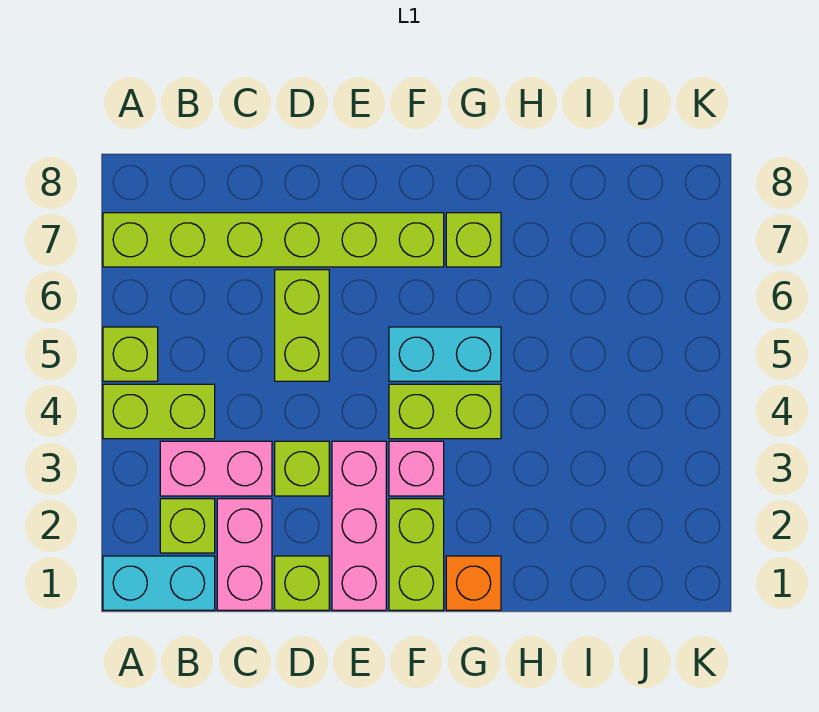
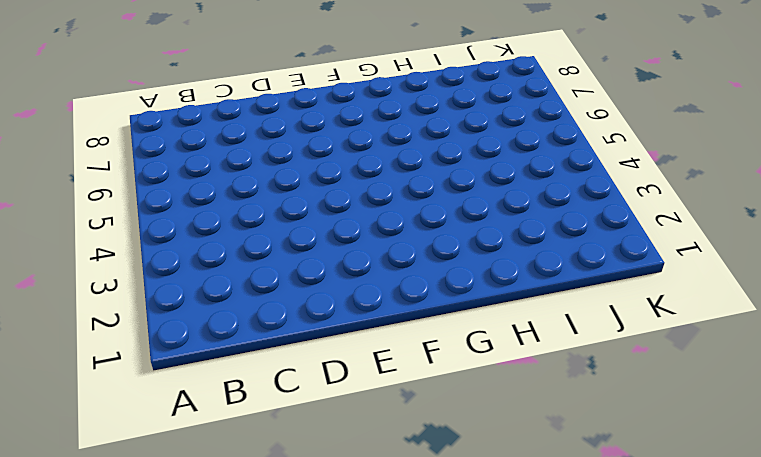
none -> cyan brick A1:B1 level 1
none -> lime brick A4:B4 level 1
none -> lime brick A5 level 1

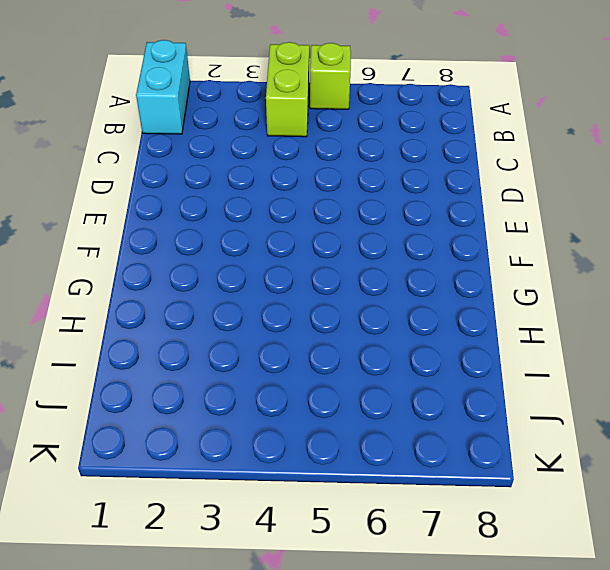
none -> lime brick A7:F7 level 1
none -> lime brick B2 level 1
none -> pink brick B3:C3 level 1

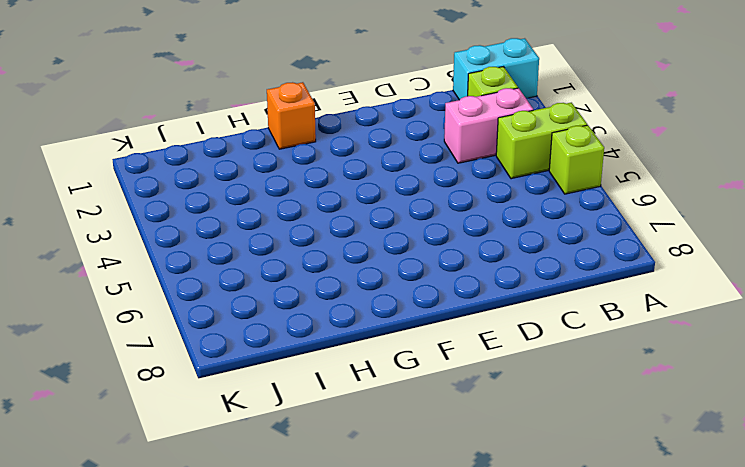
none -> lime brick A7:F7 level 1
none -> pink brick C1:C2 level 1
none -> lime brick D1 level 1

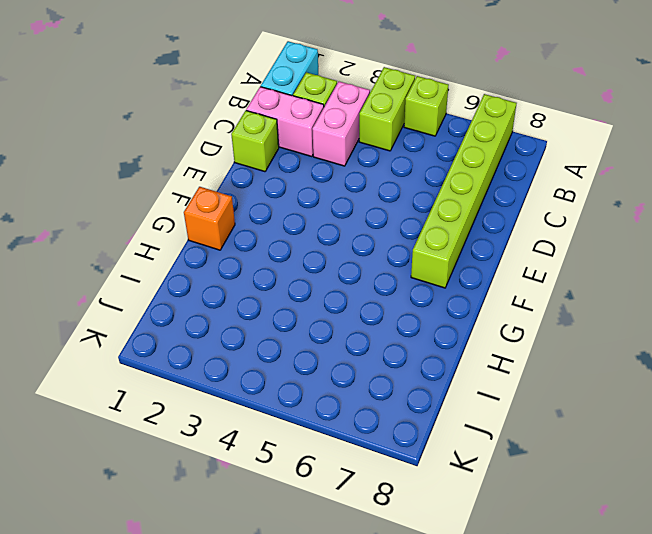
none -> lime brick D3 level 1
none -> lime brick D5:D6 level 1
none -> pink brick E1:E3 level 1

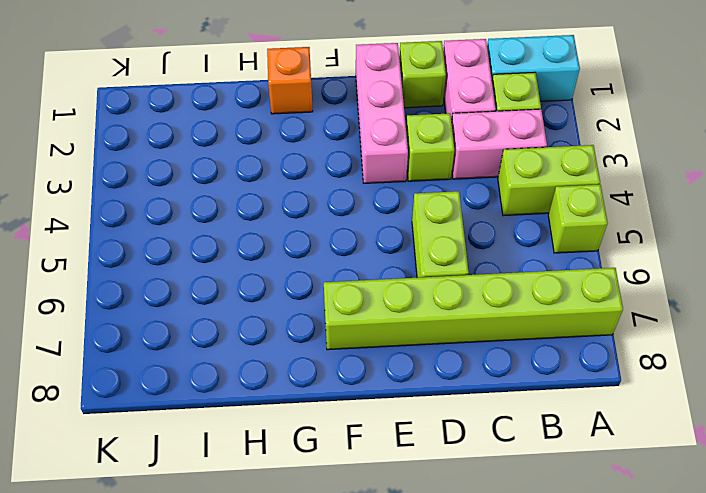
none -> lime brick F1:F2 level 1
none -> pink brick F3 level 1
none -> lime brick F4:G4 level 1

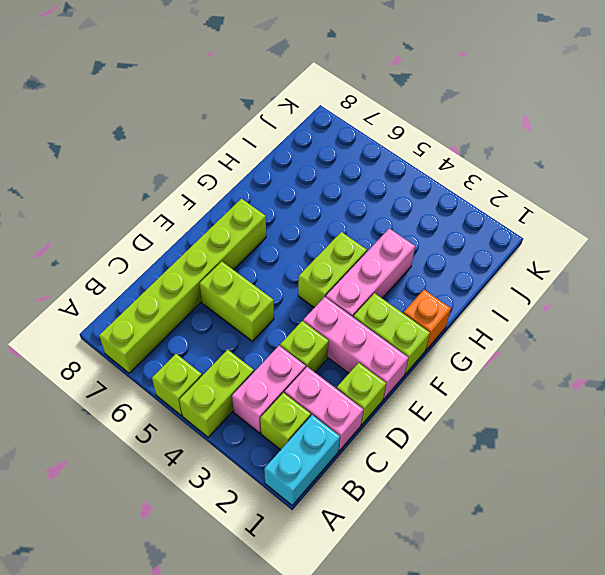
pink brick F3:H3 level 1 -> pink brick F3 level 1
none -> cyan brick F5:G5 level 1
none -> lime brick G7 level 1

